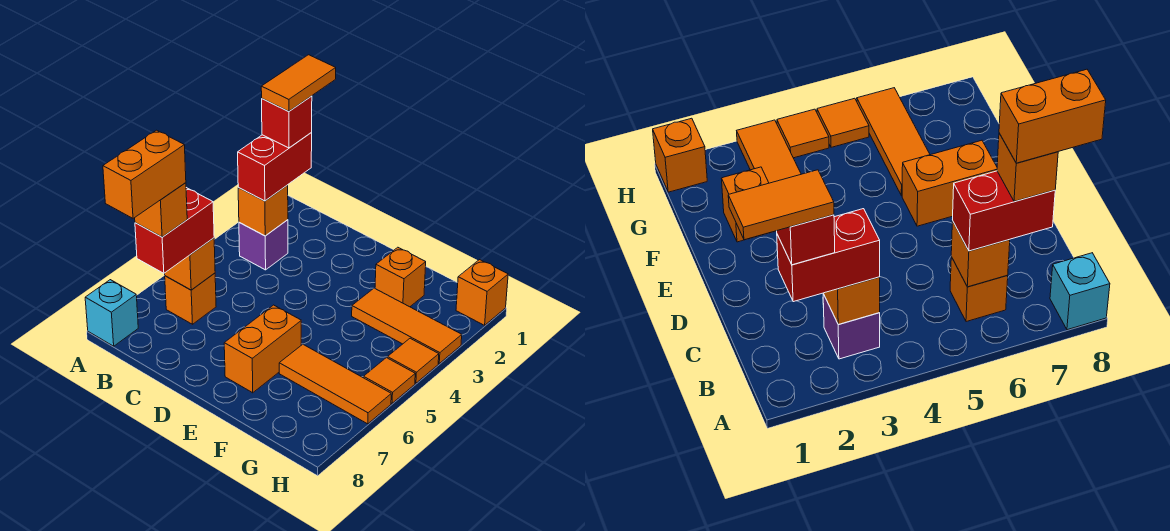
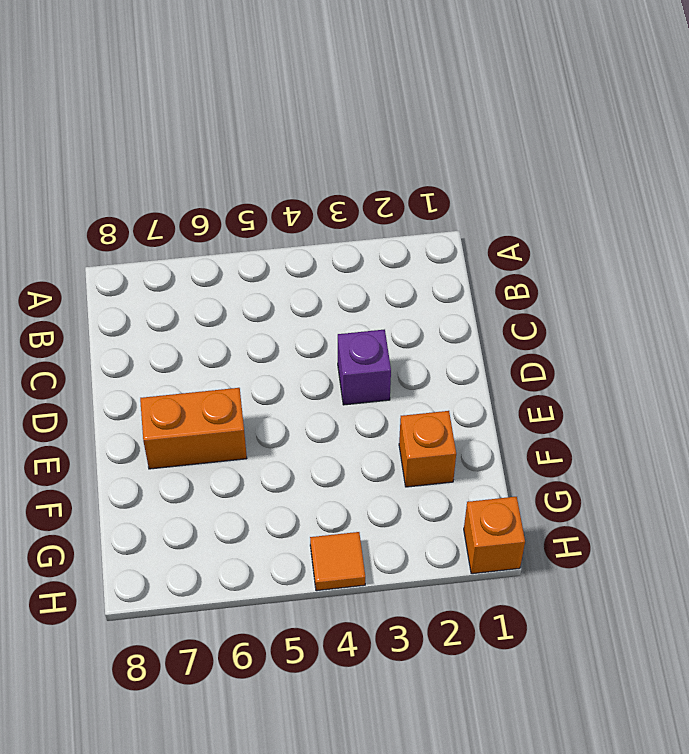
purple brick D3 level 1 -> purple brick B3 level 1
none -> cyan brick A8 level 1
none -> orange brick B6 level 1
none -> orange tile F3:H3 level 1

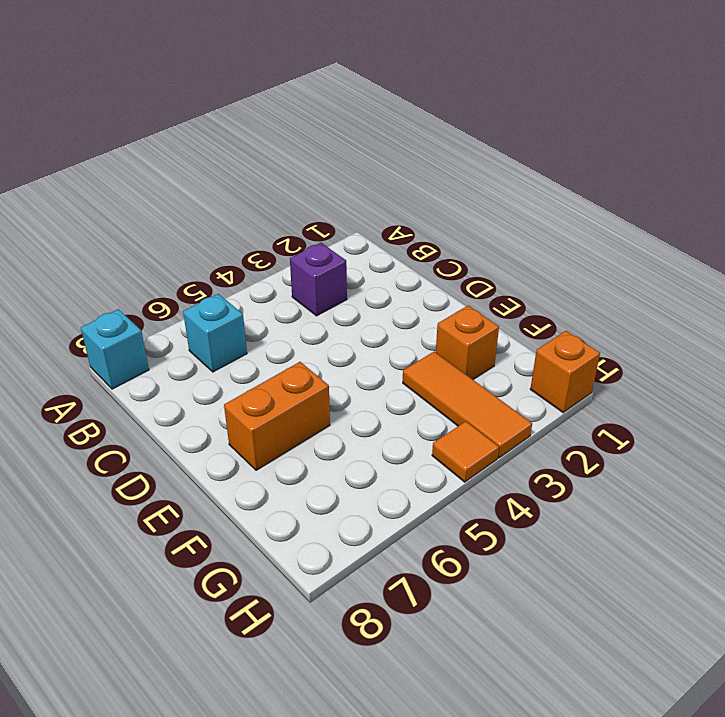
cyan brick B6 level 1 -> orange brick B6 level 1
none -> orange tile F6:H6 level 1
none -> orange tile H5 level 1
none -> orange brick B3 level 2

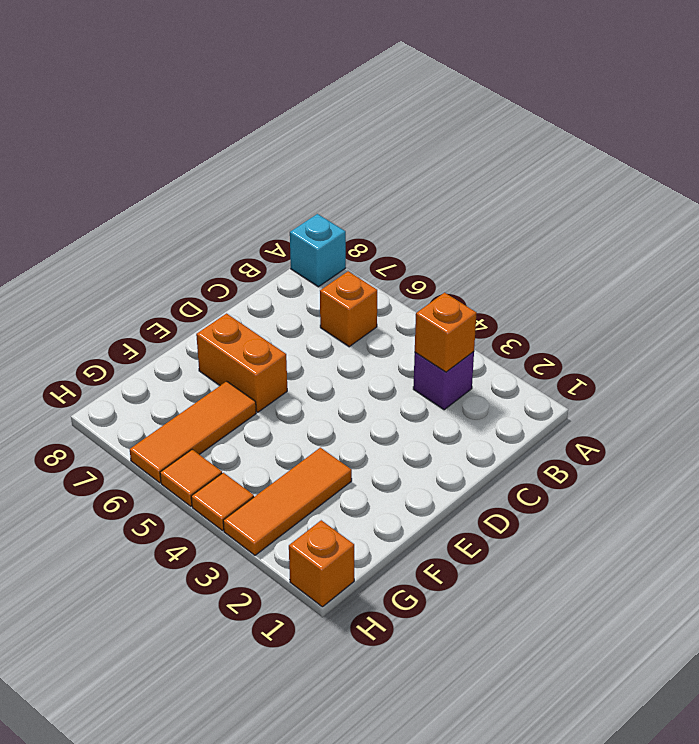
none -> orange brick F2 level 1
none -> orange brick B6 level 2
none -> red brick B2:B3 level 3

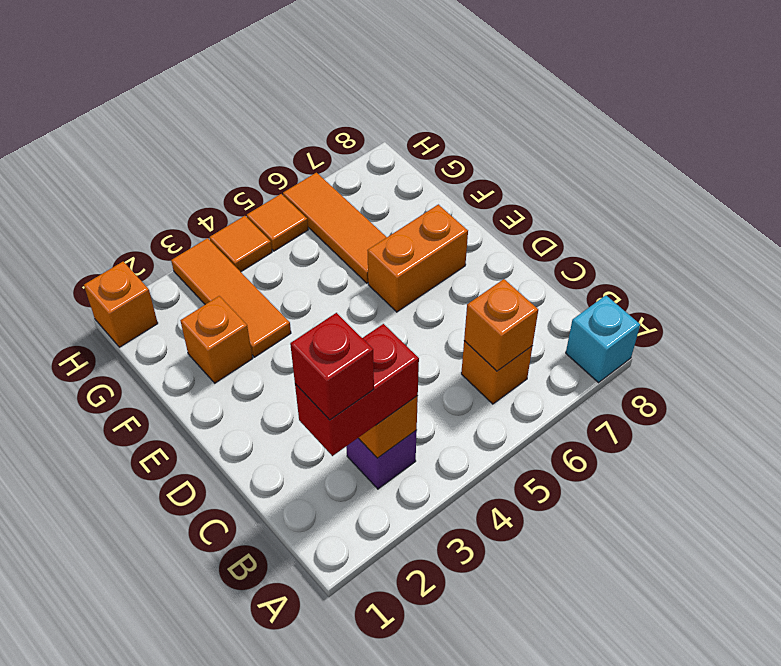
none -> red brick B6:B7 level 3
none -> orange brick B7 level 4
none -> orange tile B1:B2 level 5

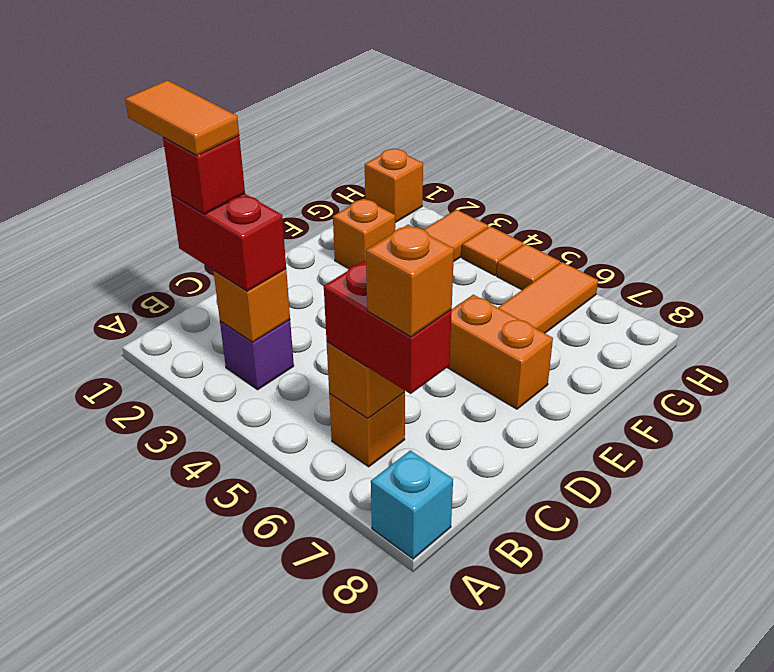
none -> orange brick B7:B8 level 5

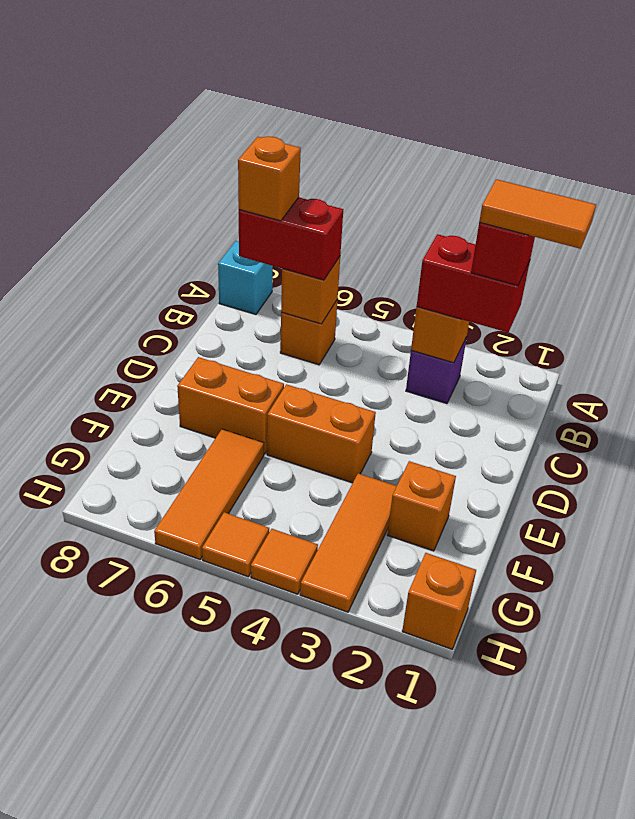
orange brick E4:E5 level 1 -> orange brick B7:B8 level 5

